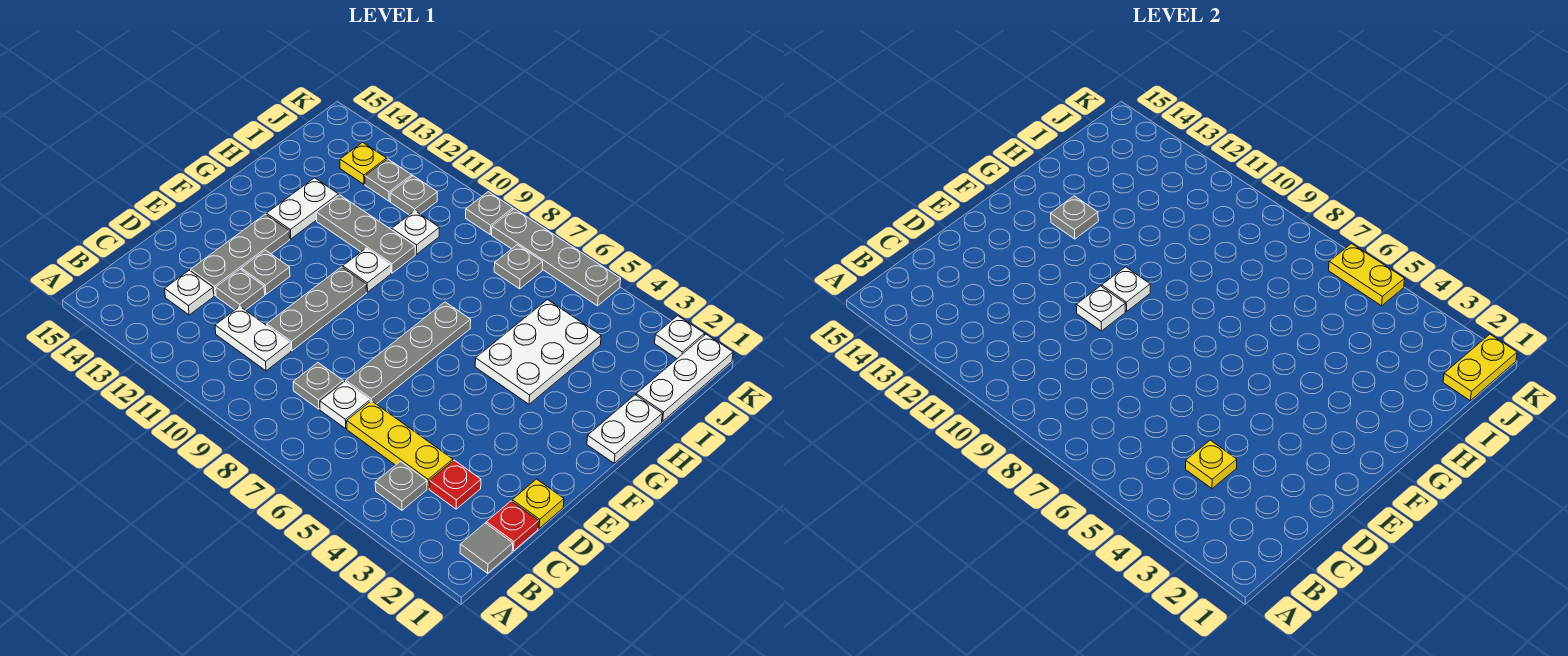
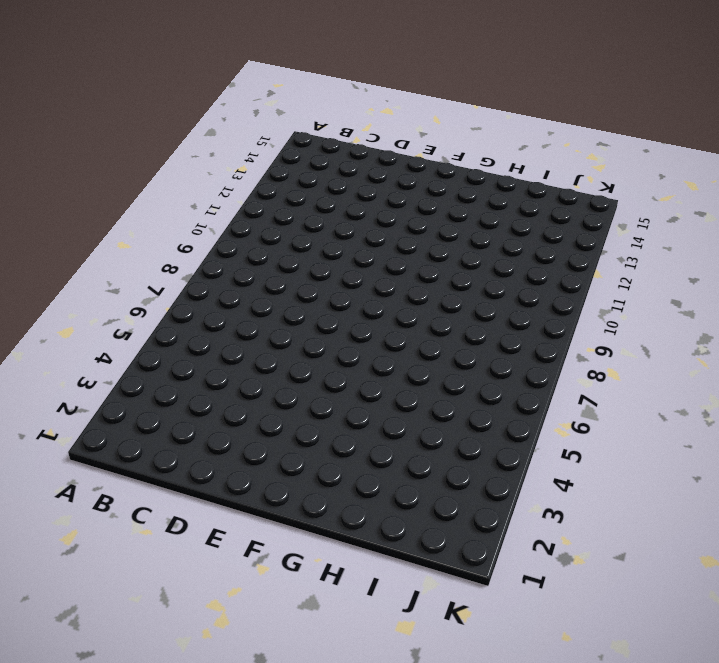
none -> grey tile B1 level 1
none -> grey plate B4 level 1
none -> red plate C1 level 1
none -> red plate C3 level 1

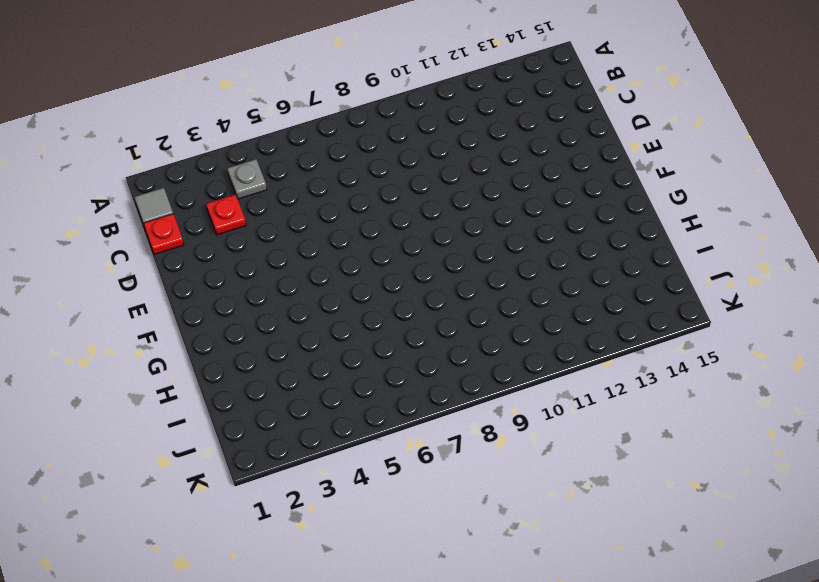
none -> yellow plate C4:C6 level 1
none -> white plate C7 level 1
none -> grey plate C8 level 1
none -> white plate C10:C11 level 1

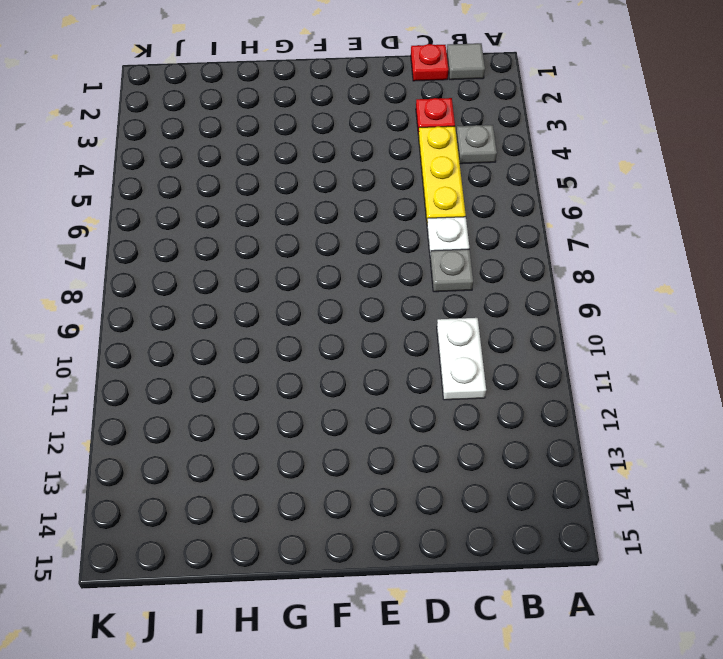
none -> white plate C13 level 1
none -> yellow plate D1 level 1
none -> grey plate D7:G7 level 1
none -> grey plate D10:F10 level 1

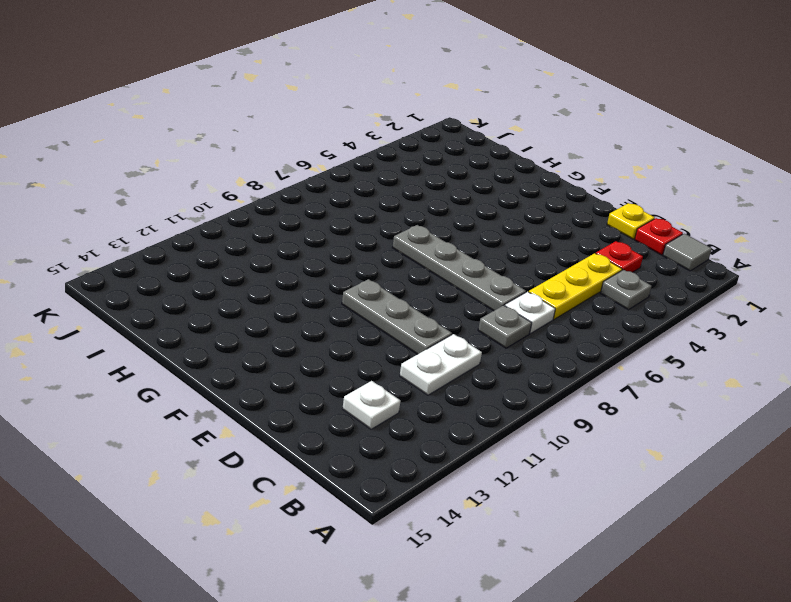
none -> grey plate D12 level 1
none -> grey plate D13:F13 level 1
none -> grey plate E12 level 1
none -> white plate G1:H1 level 1

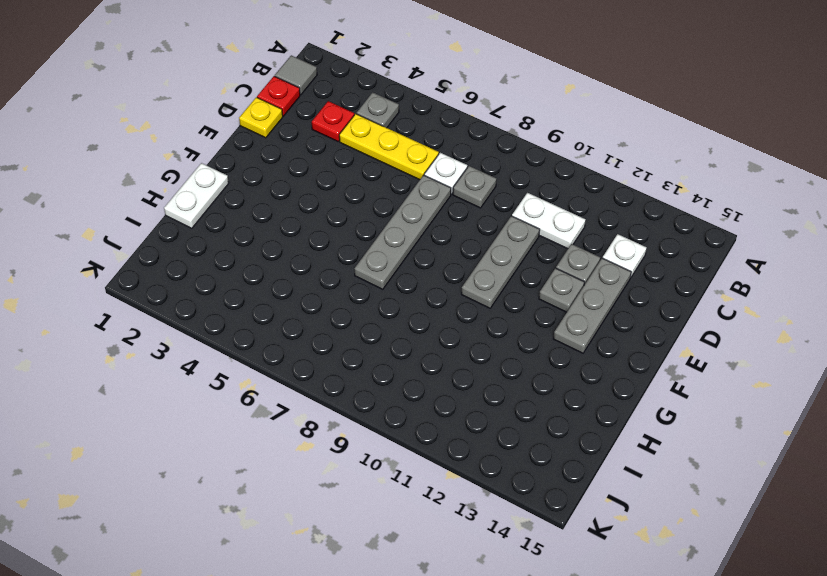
none -> white plate G4:I5 level 1
none -> white plate G10 level 1
none -> white plate G13:H13 level 1
none -> grey plate H10:H12 level 1

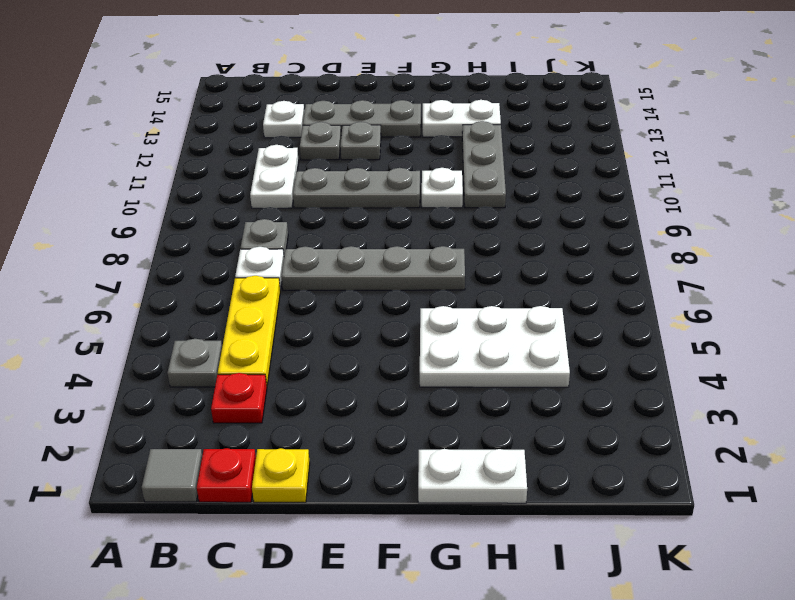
none -> white plate I1:K1 level 1
none -> white plate I10 level 1
none -> grey plate J7 level 1
none -> grey plate J11 level 1

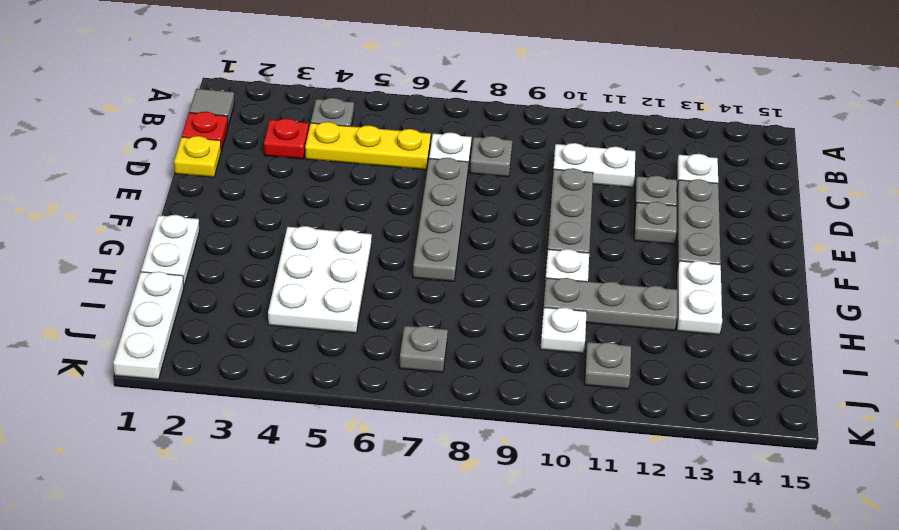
none -> grey plate J12 level 1
none -> yellow plate J13 level 1
none -> white plate K2 level 1
none -> grey plate K5:K8 level 1

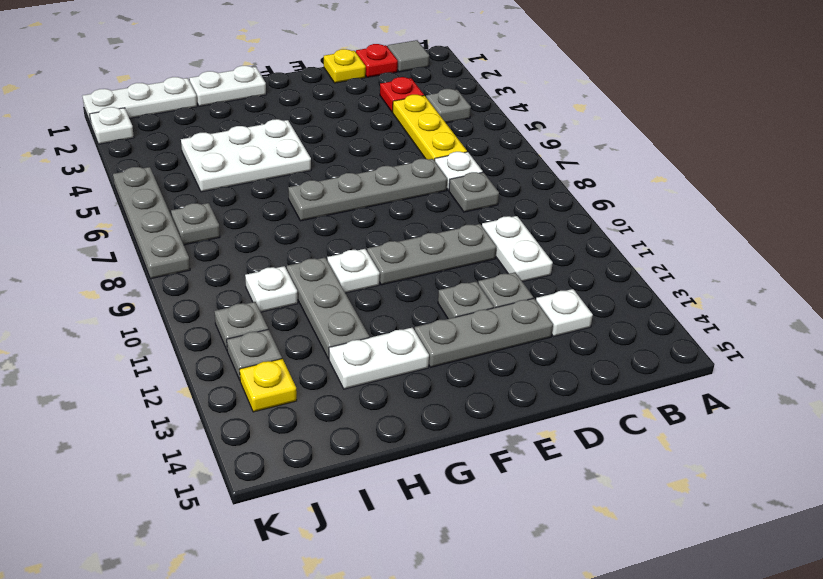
none -> grey plate K9 level 1
none -> yellow plate C4 level 2
none -> white plate E10 level 2
none -> white plate F10 level 2

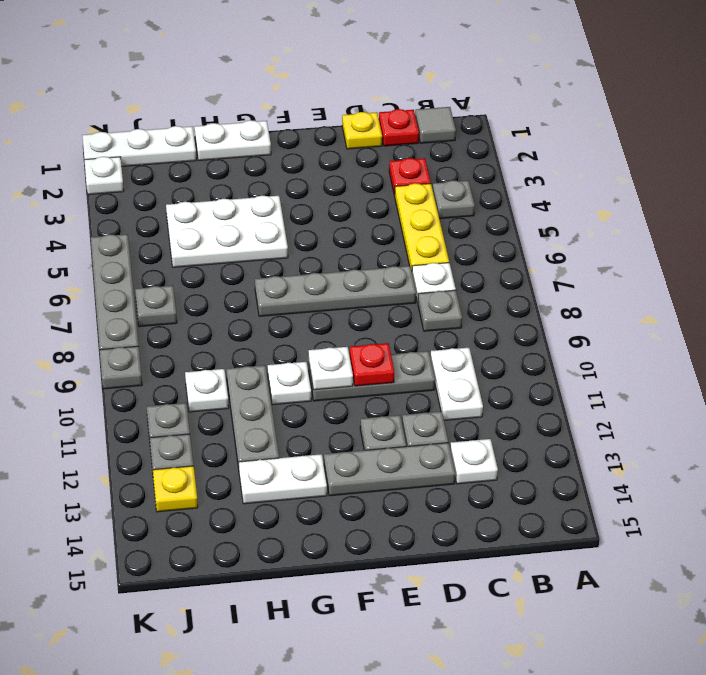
red plate E10 level 2 -> white plate E10 level 2
none -> yellow plate C4 level 2
none -> grey plate G13 level 2
none -> yellow plate J1:K1 level 2
none -> yellow plate K5:K6 level 2

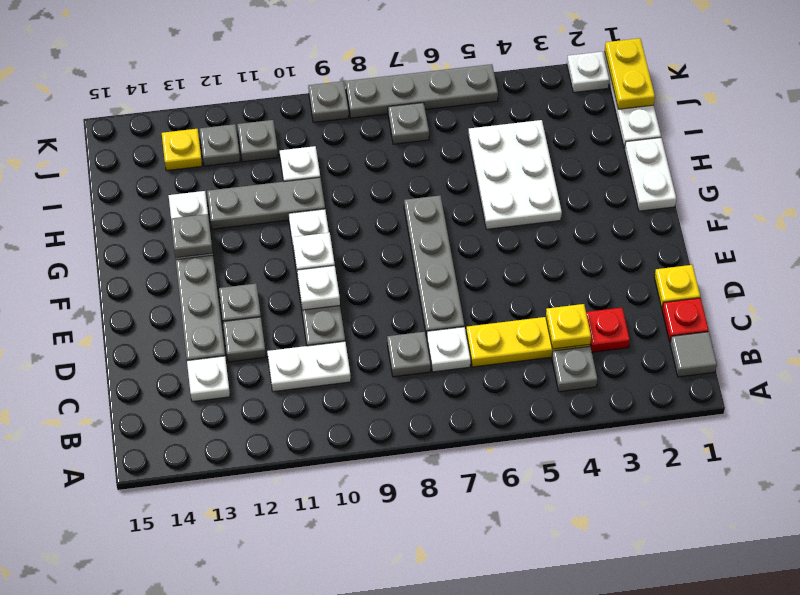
none -> yellow plate K5:K6 level 2

